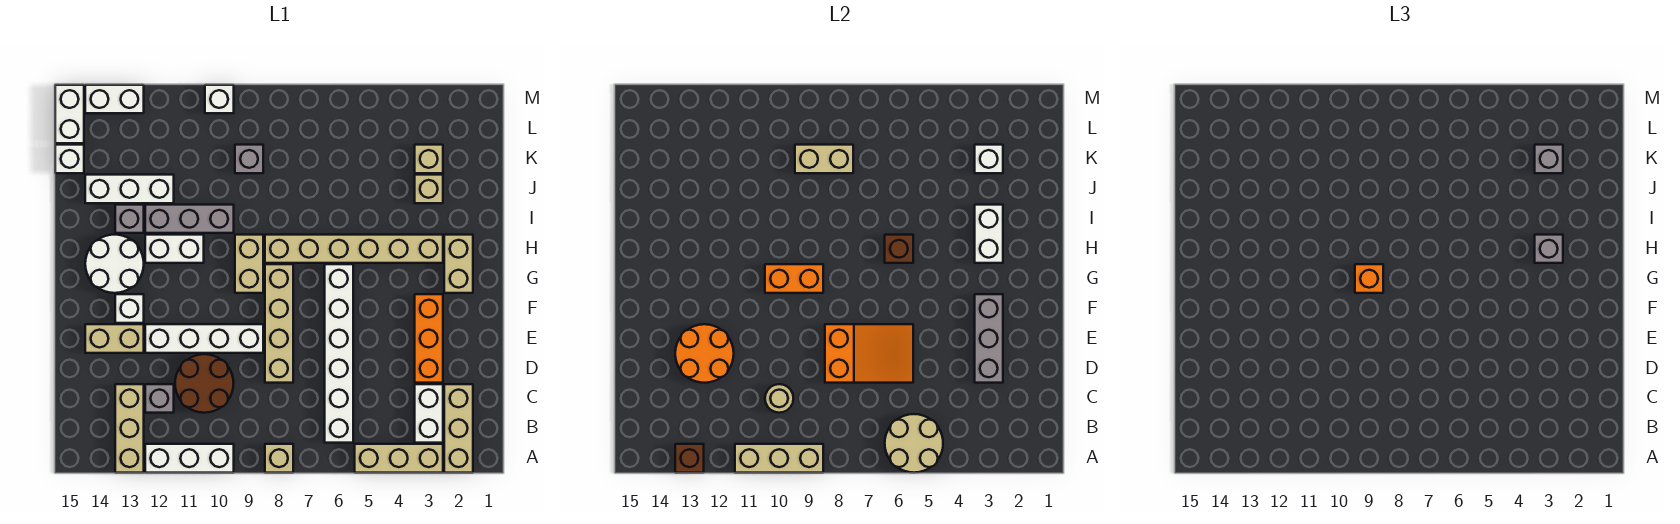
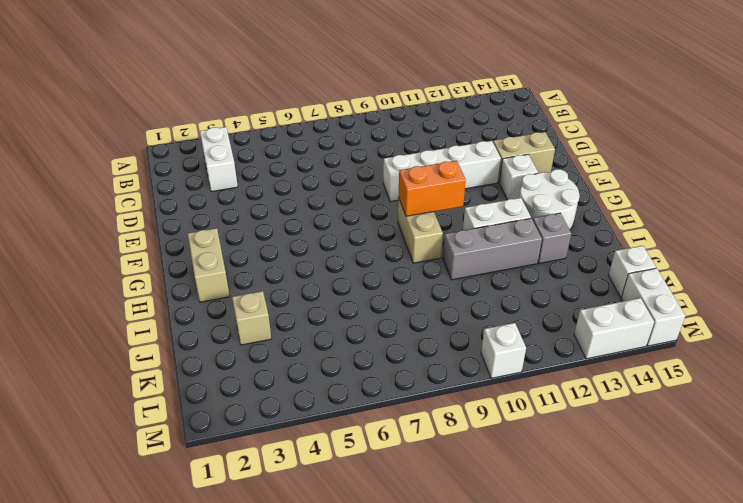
none -> tan brick A2:C2 level 1
none -> tan brick A3:A5 level 1
none -> tan brick A8 level 1
none -> white brick A10:A12 level 1

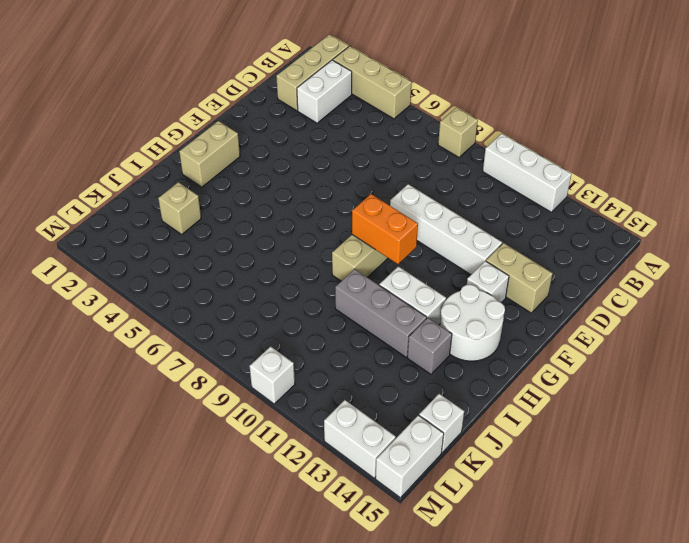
none -> tan brick A13:C13 level 1
none -> white brick B6:G6 level 1
none -> brown round brick C10:D11 level 1
none -> grey brick C12 level 1

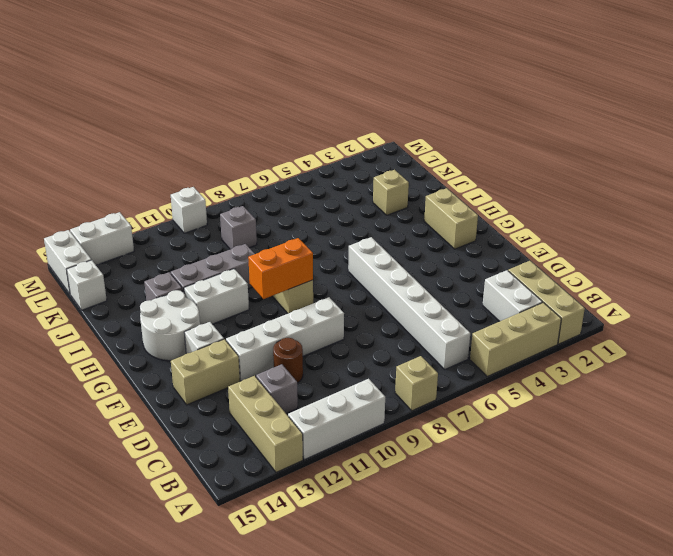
brown round brick D11 level 1 -> brown round brick C10:D11 level 1
none -> orange brick D3:F3 level 1
none -> tan brick D8:G8 level 1
none -> tan brick H3:H8 level 1
none -> white brick J12:J14 level 1

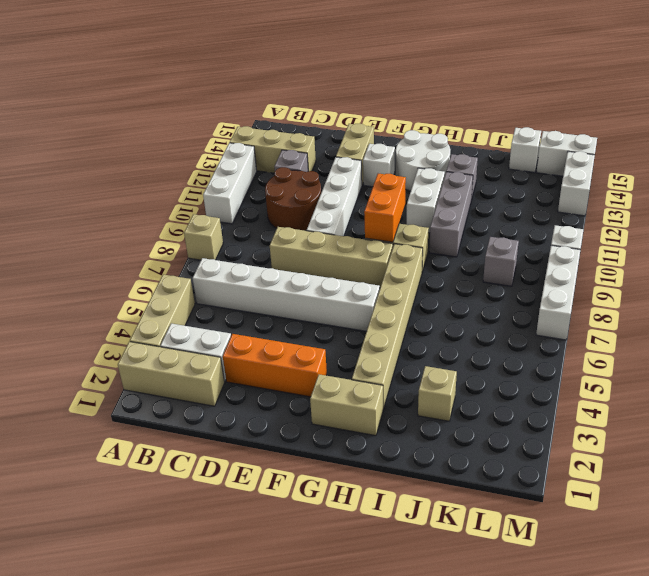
white brick M7:M9 level 1 -> white brick J12:J14 level 1
none -> tan brick K3 level 1
none -> tan round brick A5:B6 level 2
none -> tan brick A9:A11 level 2
none -> brown brick A13 level 2

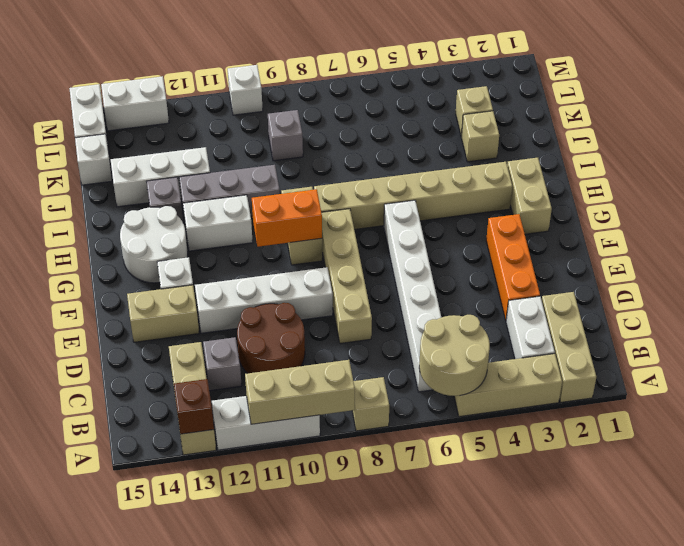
none -> tan round brick C10 level 2
none -> grey brick D3:F3 level 2
none -> orange slope D6:E8 level 2 top 8
none -> orange round brick D12:E13 level 2

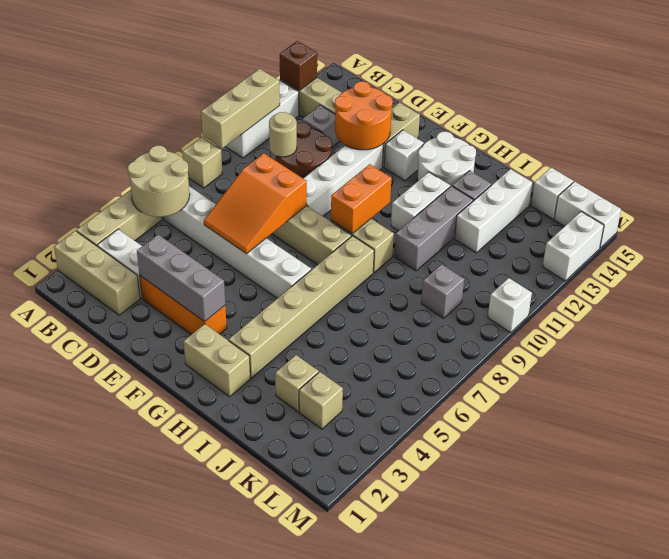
none -> white brick H3:I3 level 2
none -> brown brick H6 level 2
none -> white brick K3 level 2
none -> tan brick K8:K9 level 2

